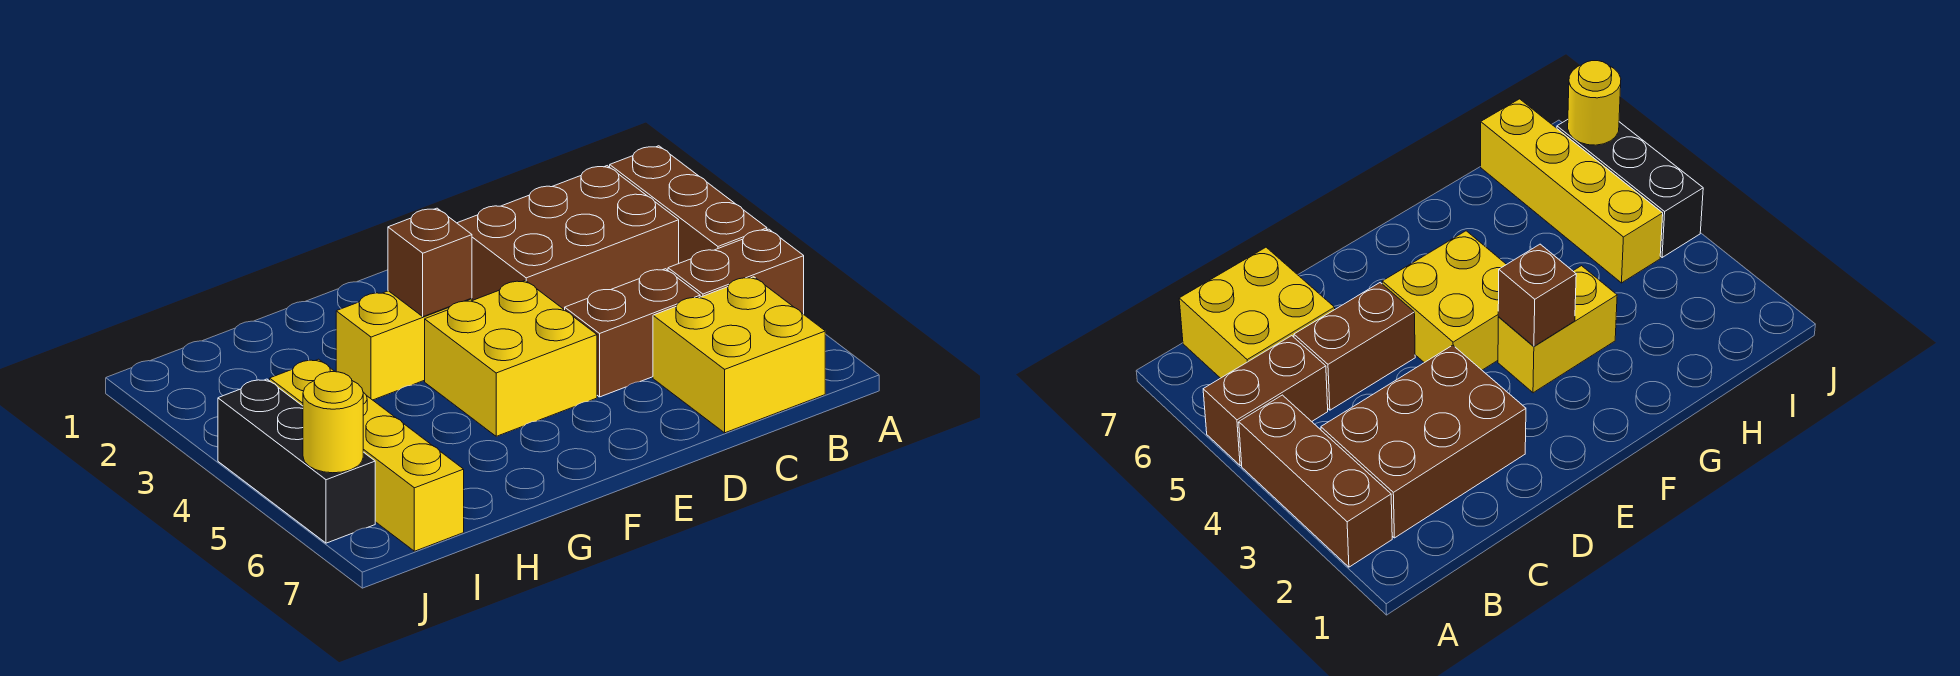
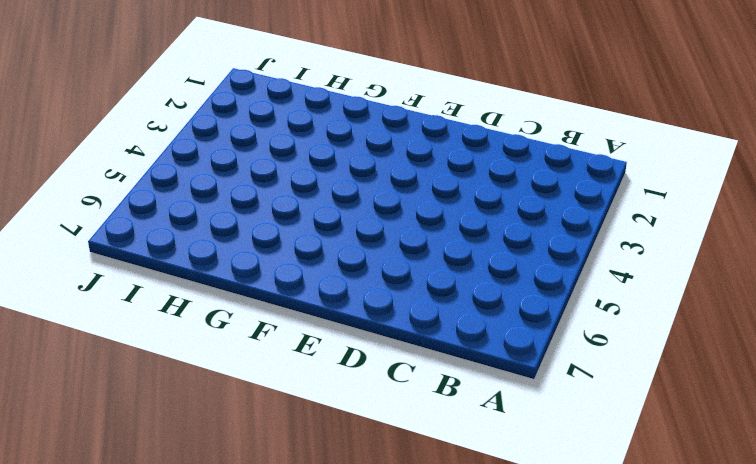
none -> brown brick A2:A4 level 1
none -> brown brick A5:B5 level 1

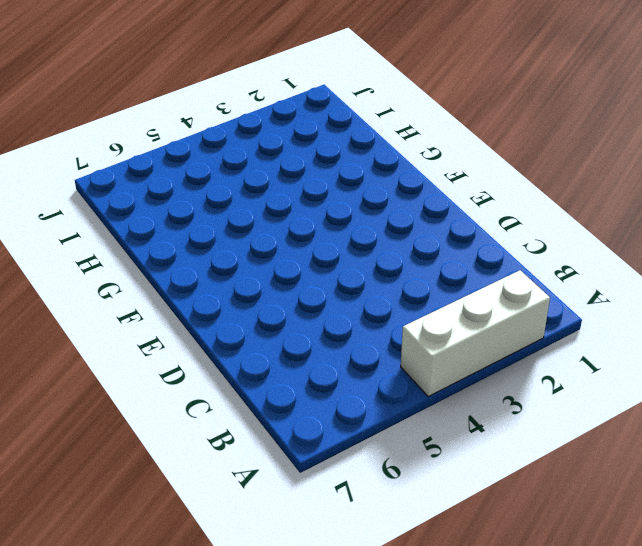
white brick A2:A4 level 1 -> brown brick A2:A4 level 1
none -> brown brick A5:B5 level 1
none -> brown brick B2:D3 level 1

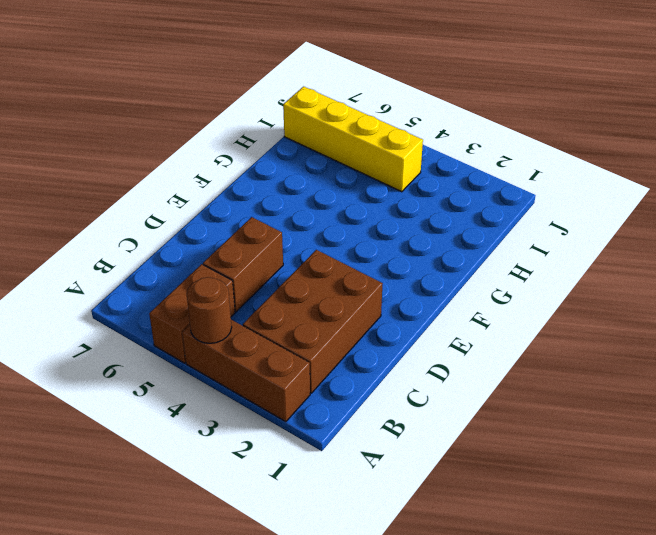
brown round brick A4 level 2 -> none
none -> yellow brick B6:C7 level 1
none -> yellow brick E4:F5 level 1

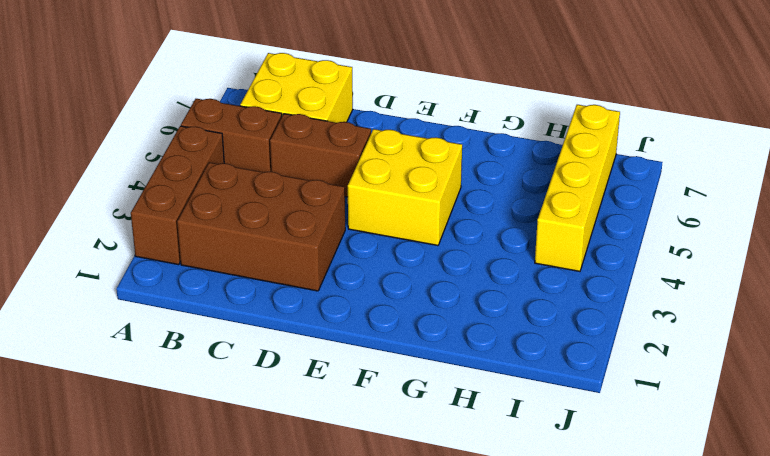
none -> yellow brick F3:G3 level 1
none -> black brick J4:J6 level 1

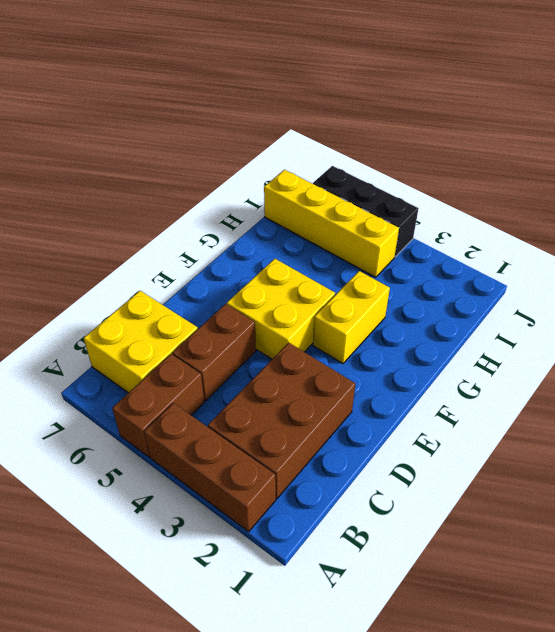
none -> brown brick F3 level 2
none -> yellow round brick J6 level 2

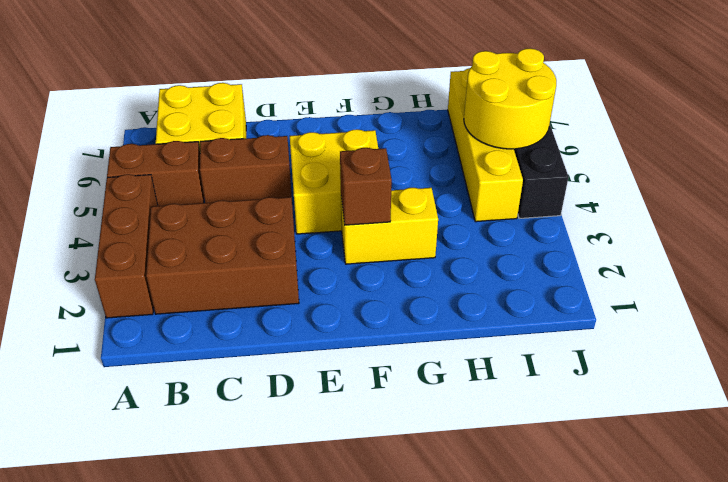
yellow round brick I5:J6 level 2 -> yellow round brick J6 level 2

